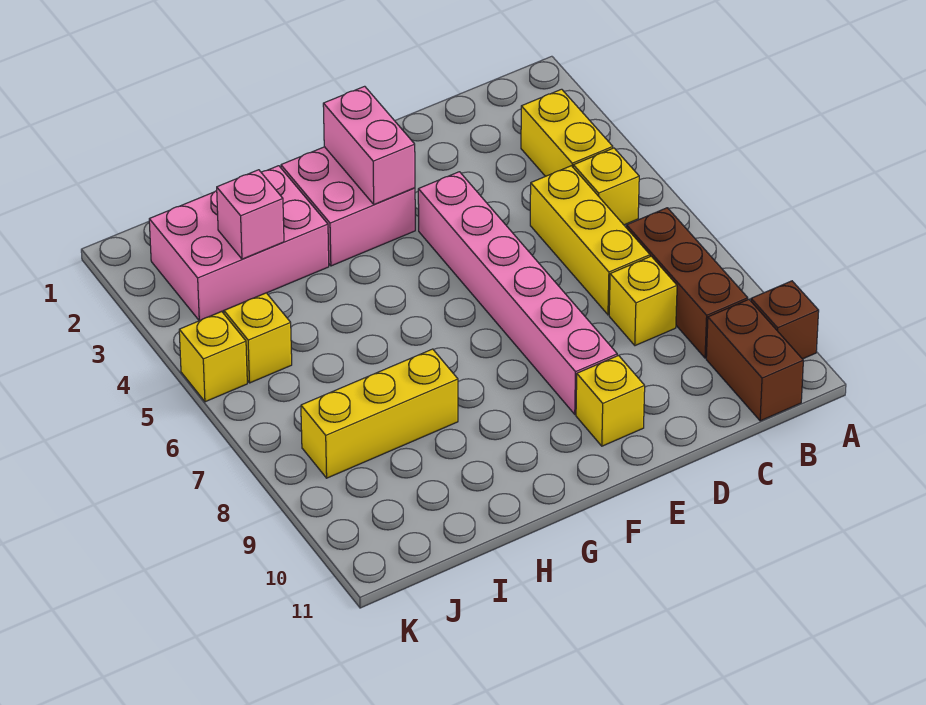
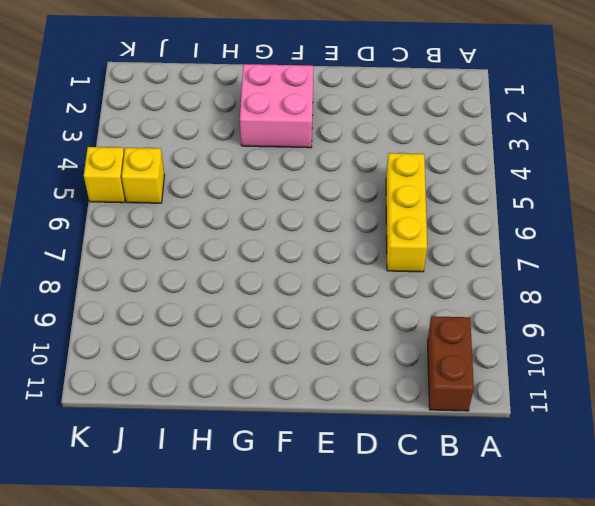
none -> brown brick A10 level 1
none -> yellow brick B3:B4 level 1
none -> yellow brick B5 level 1

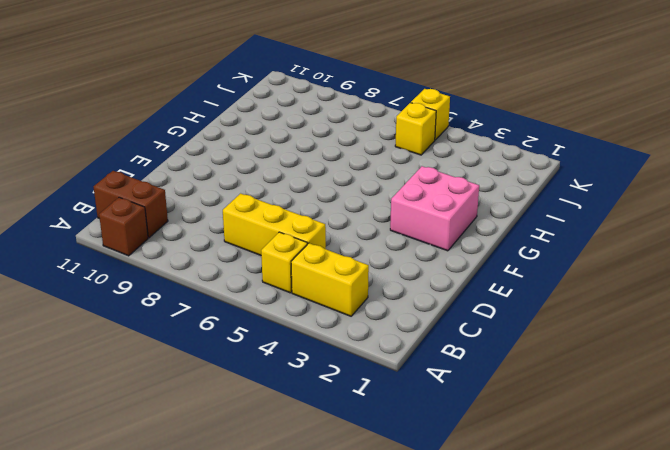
none -> brown brick B7:B9 level 1
none -> yellow brick C8 level 1
none -> pink brick E4:E9 level 1

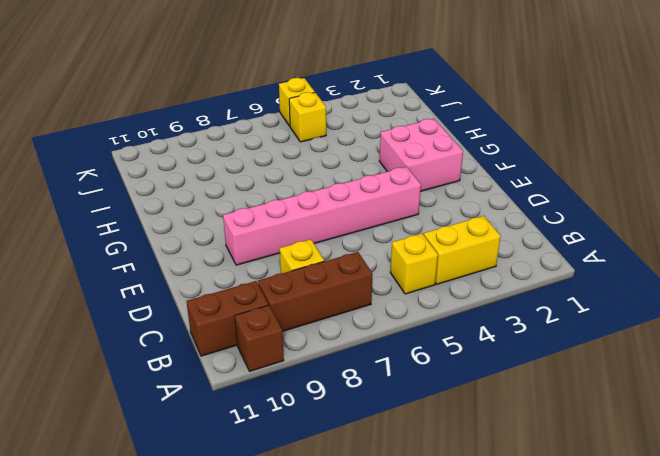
none -> yellow brick C5:C7 level 1
none -> yellow brick E10 level 1
none -> pink brick H2:J3 level 1

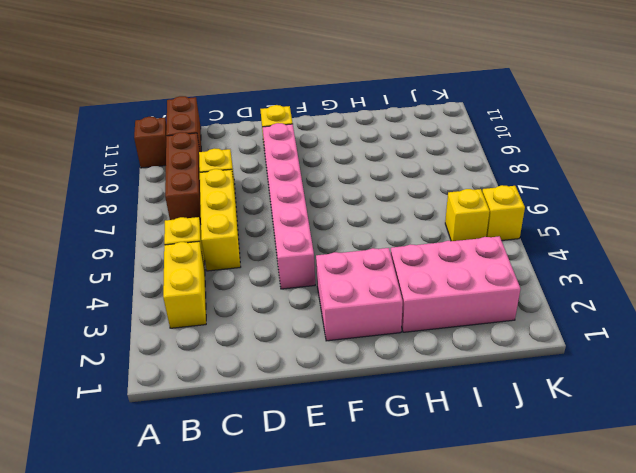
none -> yellow brick H8:J8 level 1
none -> pink brick F2:F3 level 2
none -> pink brick I3 level 2

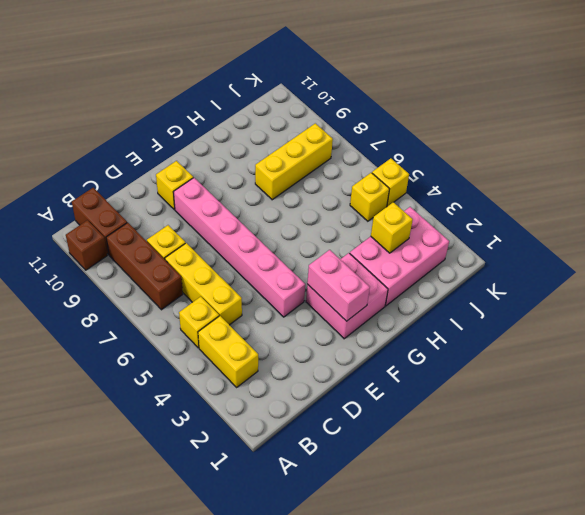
yellow brick I3 level 2 -> pink brick I3 level 2

